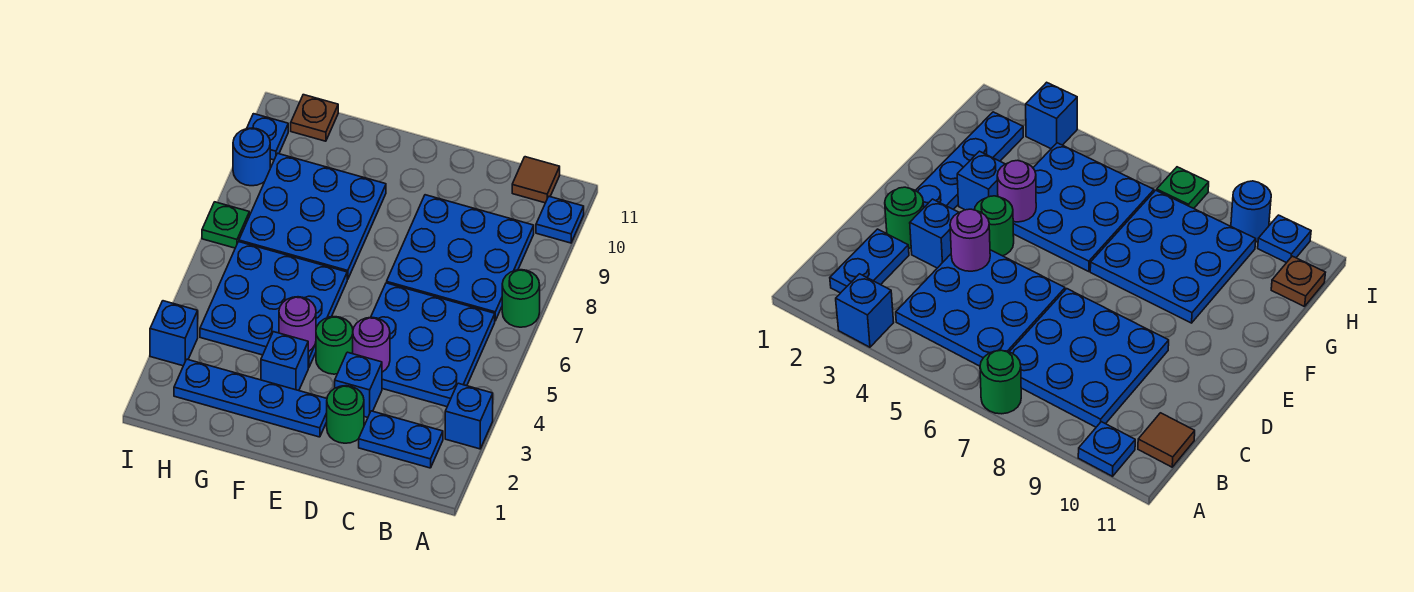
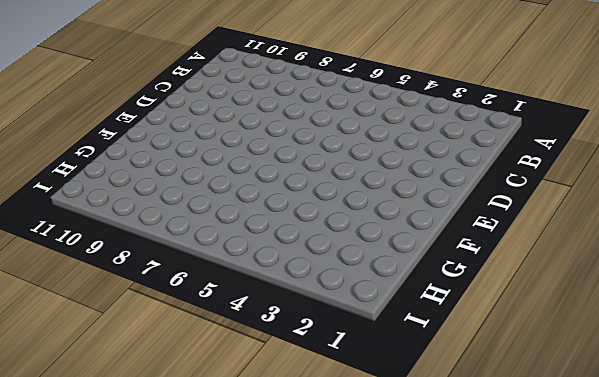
none -> blue brick A3 level 1
none -> green round brick A7 level 1
none -> blue plate A10 level 1

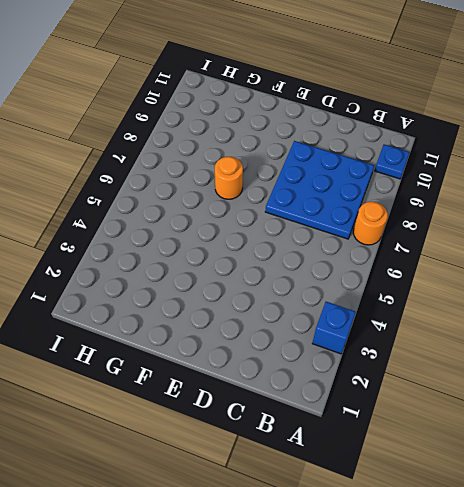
orange round brick A7 level 1 -> green round brick A7 level 1
orange round brick F7 level 1 -> blue plate F7:H9 level 1
none -> blue plate B2:C2 level 1
none -> blue plate B4:D6 level 1
none -> brown tile B11 level 1

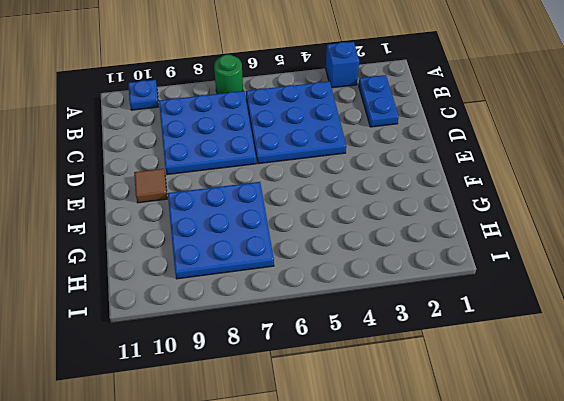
brown tile E10 level 1 -> brown tile B11 level 1
none -> green round brick D2 level 1
none -> blue brick D3 level 1
none -> blue plate E2:H2 level 1

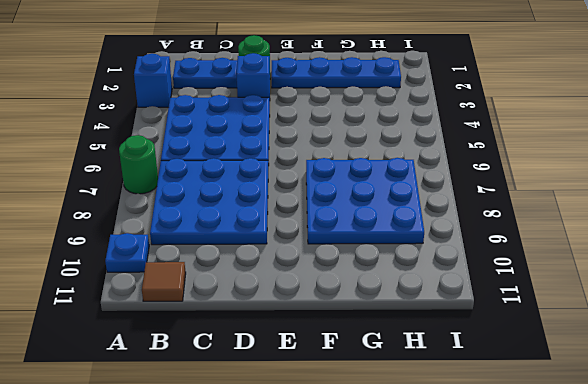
none -> green round brick E4 level 1
none -> blue brick F3 level 1
none -> blue plate F4:H6 level 1

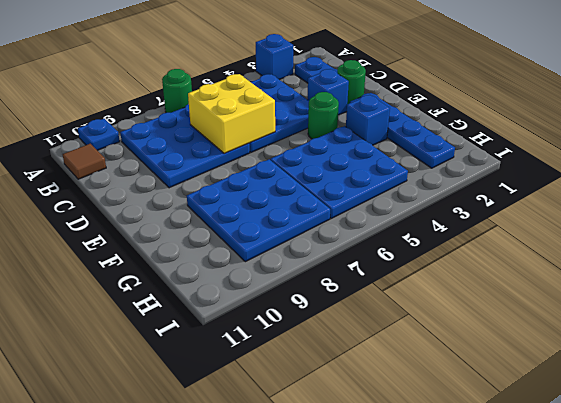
yellow brick C6:D7 level 2 -> none
none -> brown plate H11 level 1
none -> blue brick I3 level 1
none -> green plate I7 level 1

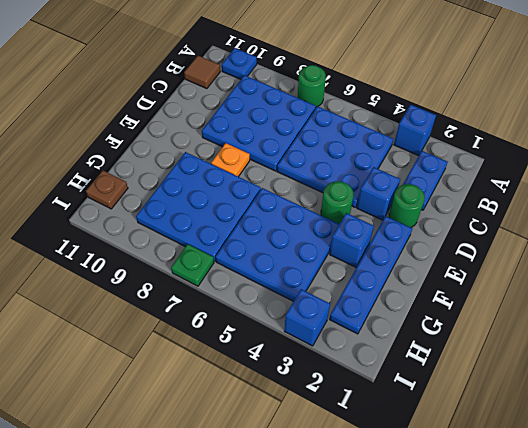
orange plate E8 level 1 -> none
none -> blue round brick I9 level 1
none -> blue plate I10 level 1
none -> purple round brick D4 level 2

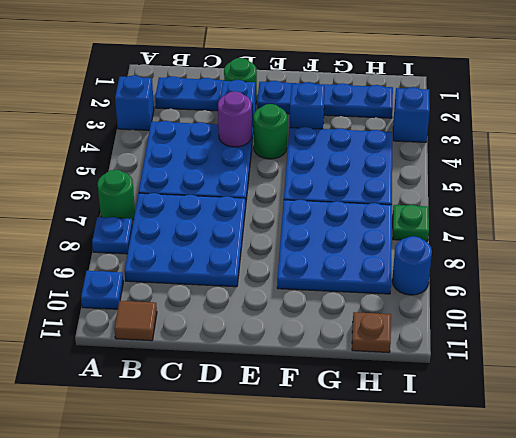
blue plate A8 level 1 -> blue plate I10 level 1
none -> purple round brick F4 level 2

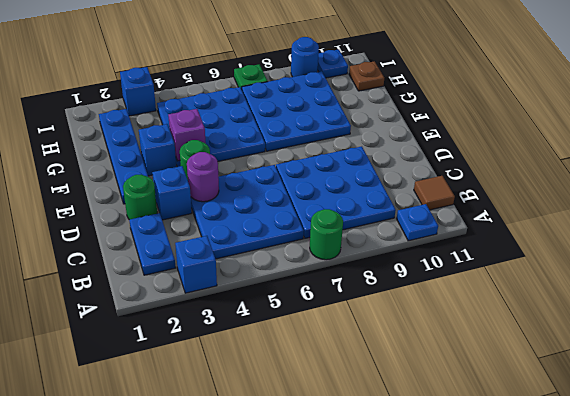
purple brick F4 level 2 -> purple round brick F4 level 2

